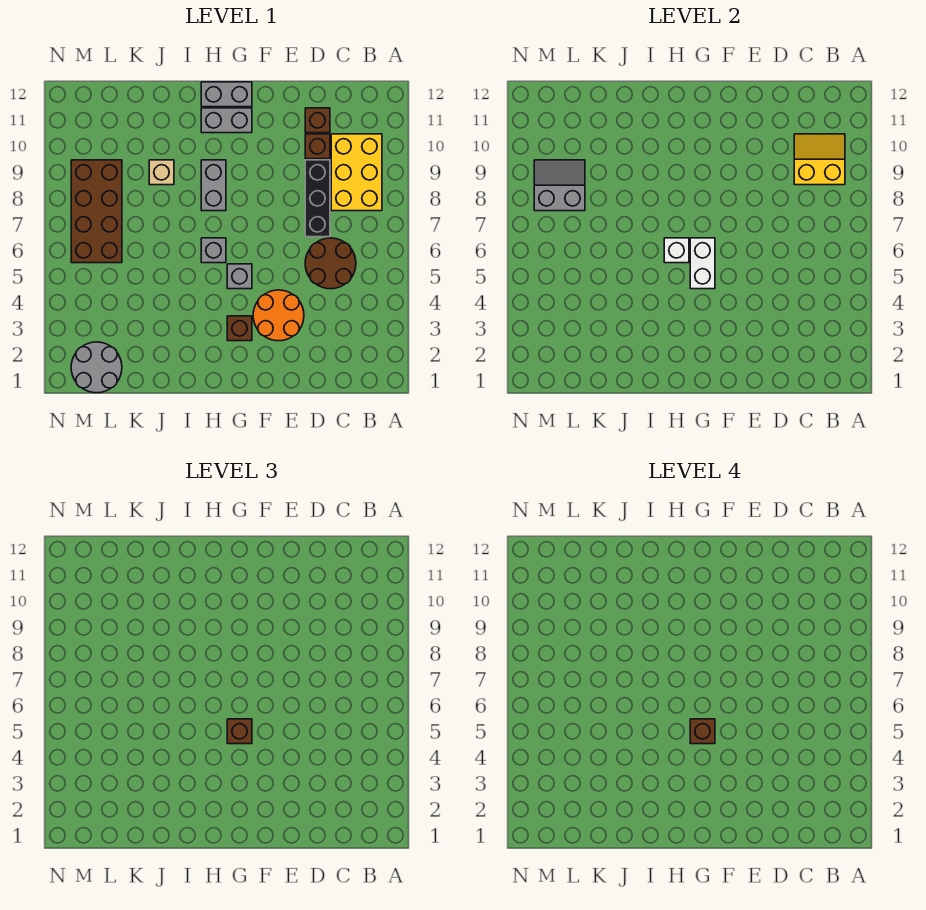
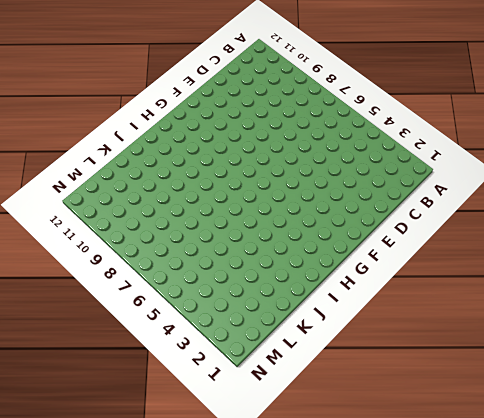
none -> yellow brick B8:C10 level 1
none -> brown round brick C5:D6 level 1
none -> black brick D7:D9 level 1

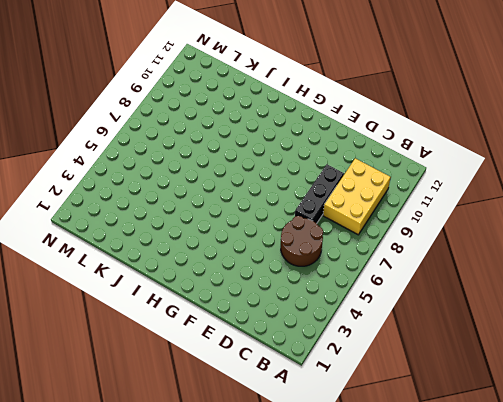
none -> brown brick D10 level 1
none -> brown brick D11 level 1
none -> orange round brick E3:F4 level 1

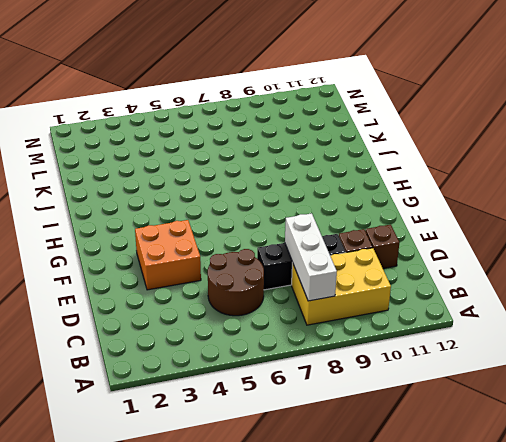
white brick B8:D8 level 2 -> none
orange brick E3:F4 level 1 -> orange round brick E3:F4 level 1
none -> brown brick G3 level 1
none -> grey brick G5 level 1
none -> grey brick G11:H11 level 1

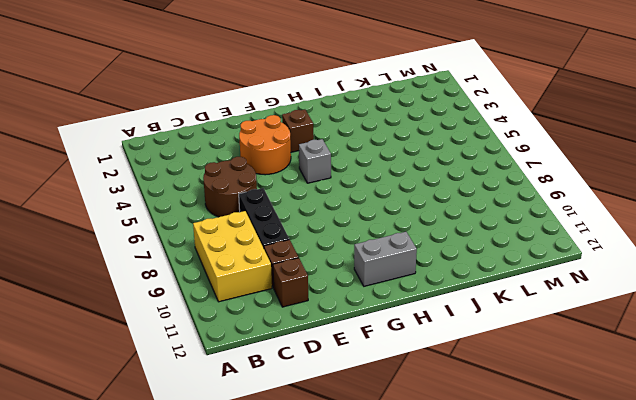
none -> grey brick G12:H12 level 1
none -> grey brick H6 level 1
none -> grey brick H8:H9 level 1

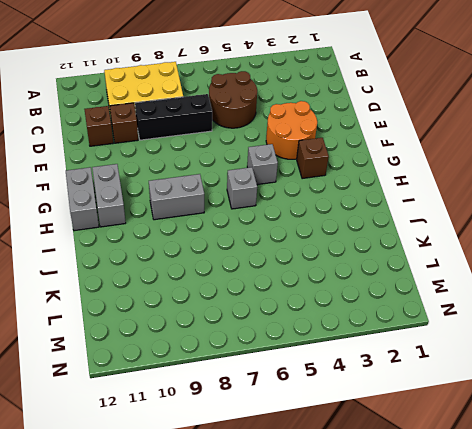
none -> tan brick J9 level 1
none -> grey round brick L1:M2 level 1
none -> brown brick L6:M9 level 1

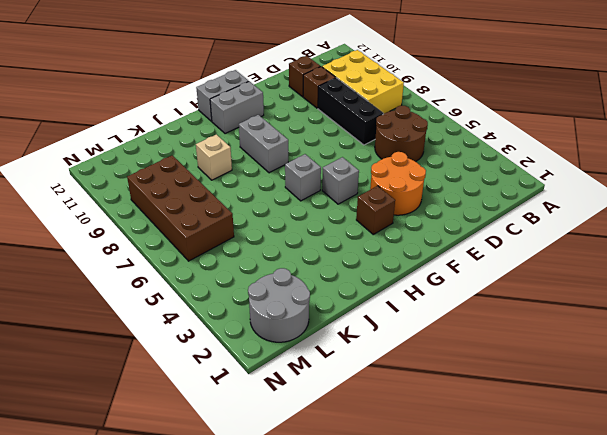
none -> yellow slope B9:C10 level 2 top 9
none -> white brick G5:G6 level 2
none -> white brick H6 level 2

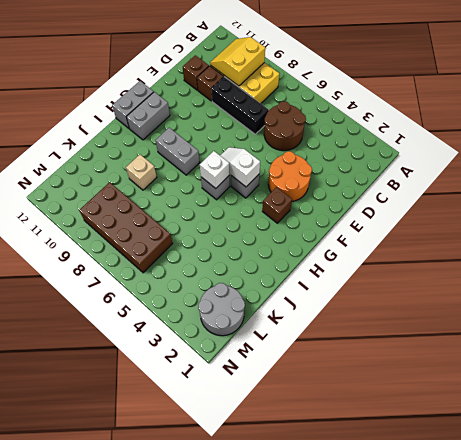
white slope G5:G6 level 2 top 5 -> white brick G5:G6 level 2
none -> grey slope L8:M9 level 2 top 8
none -> brown brick G5 level 3
none -> brown brick G5 level 4

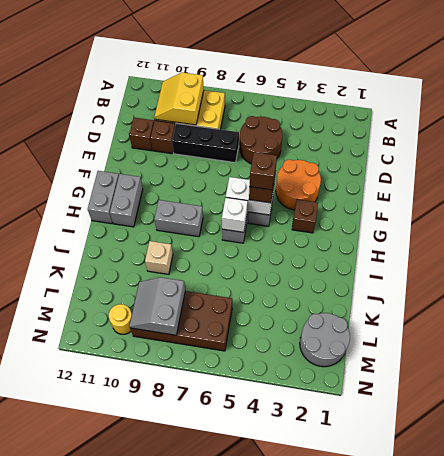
yellow round brick M10 level 1 -> none

